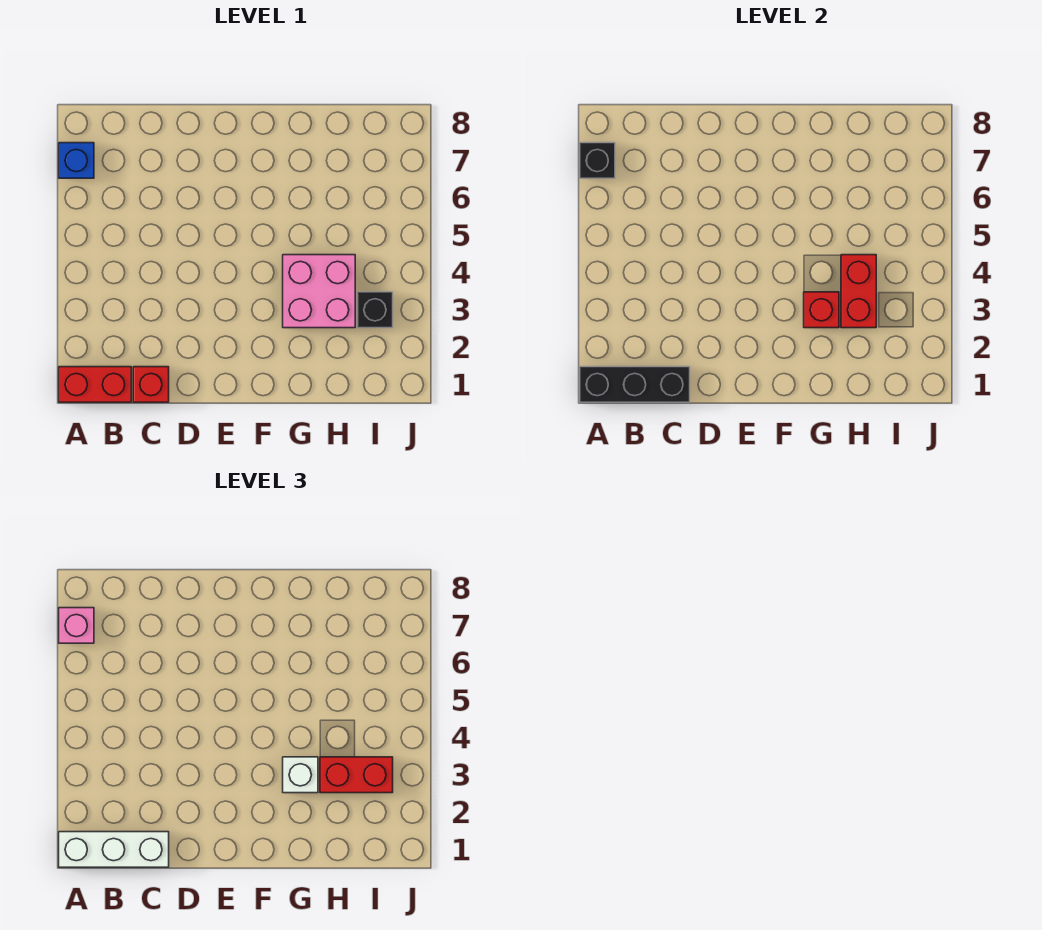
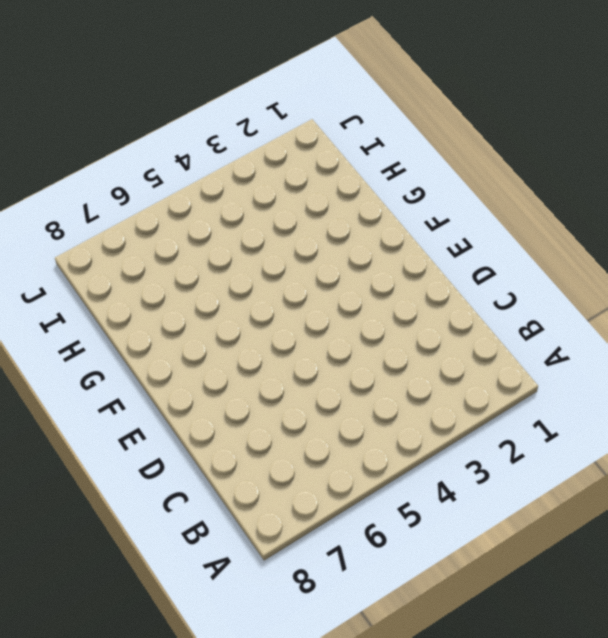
none -> red brick A1:B1 level 1
none -> blue brick A7 level 1
none -> red brick C1 level 1

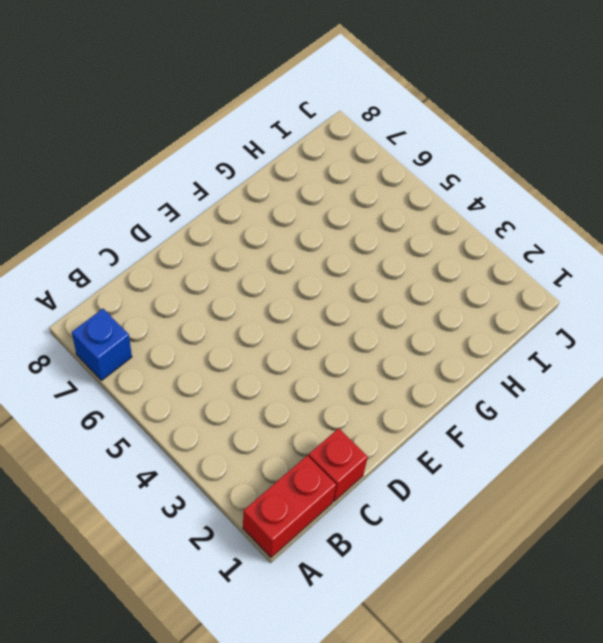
none -> pink brick G3:H4 level 1
none -> black brick I3 level 1
none -> black brick A1:C1 level 2

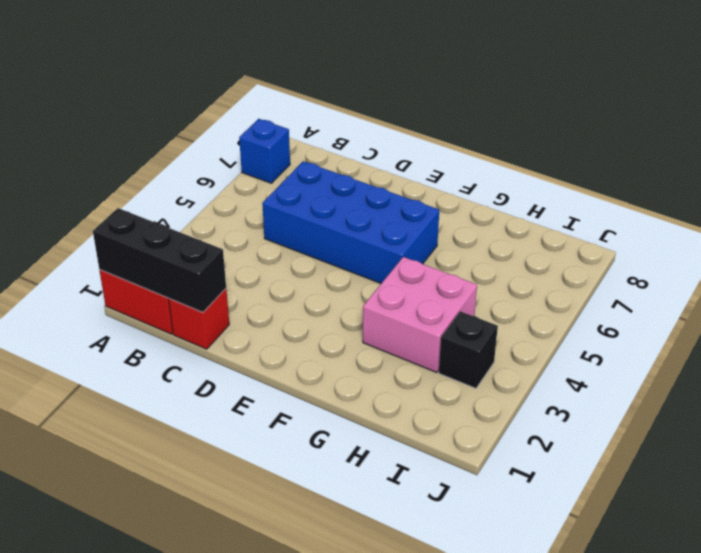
blue brick C5:F6 level 1 -> none
none -> black brick A7 level 2
none -> red brick G3 level 2
none -> red brick H3:H4 level 2

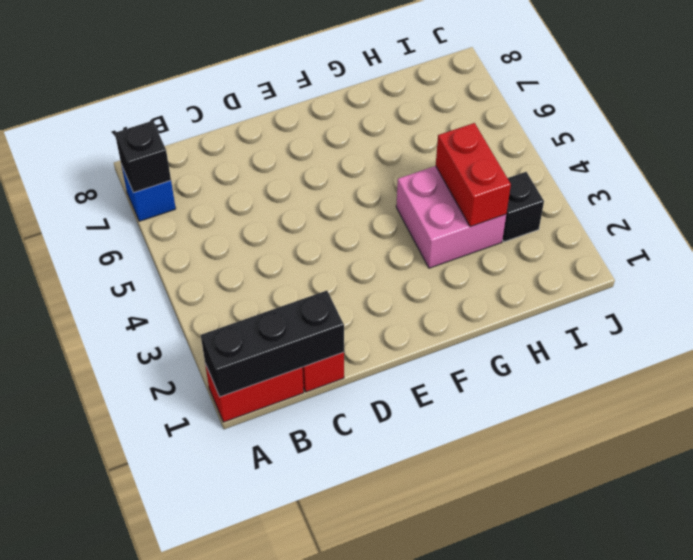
none -> red brick G3 level 2
none -> white brick A1:C1 level 3
none -> pink brick A7 level 3

